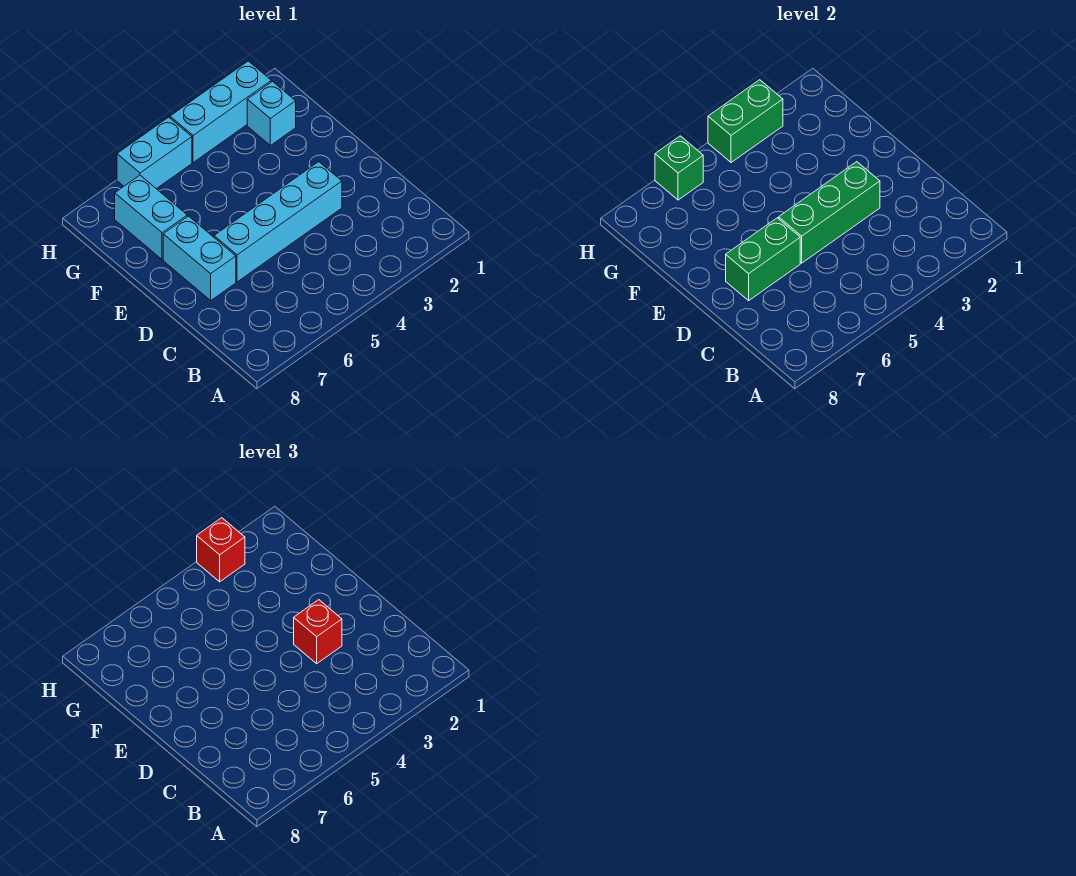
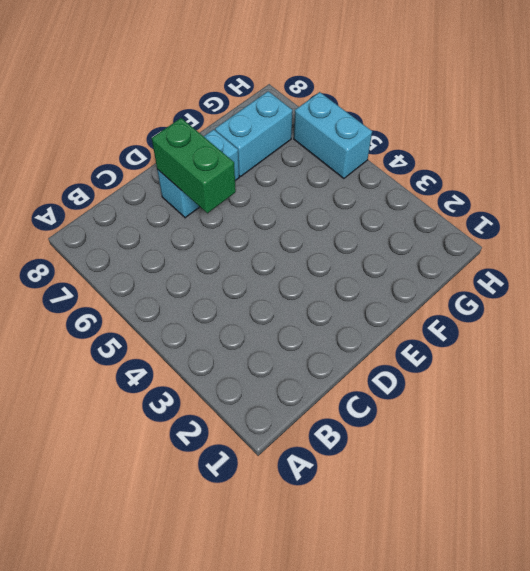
none -> cyan brick D3:D6 level 1
none -> cyan brick G2 level 1
none -> cyan brick H2:H4 level 1

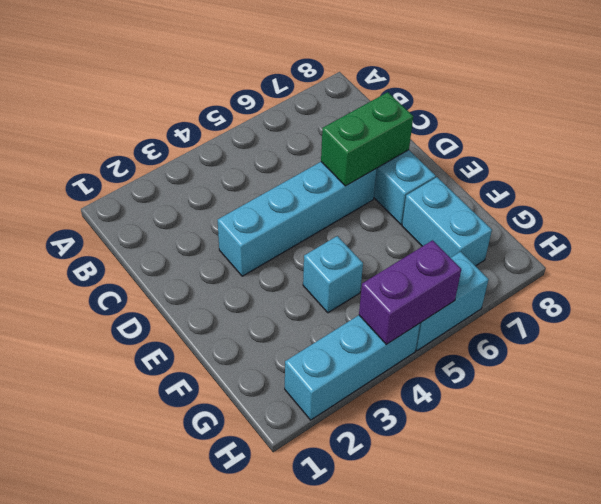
cyan brick F4 level 1 -> cyan brick G2 level 1
purple brick H4:H5 level 2 -> green brick H3:H4 level 2
none -> green brick D3:D5 level 2
none -> green brick H6 level 2
none -> red brick D3 level 3

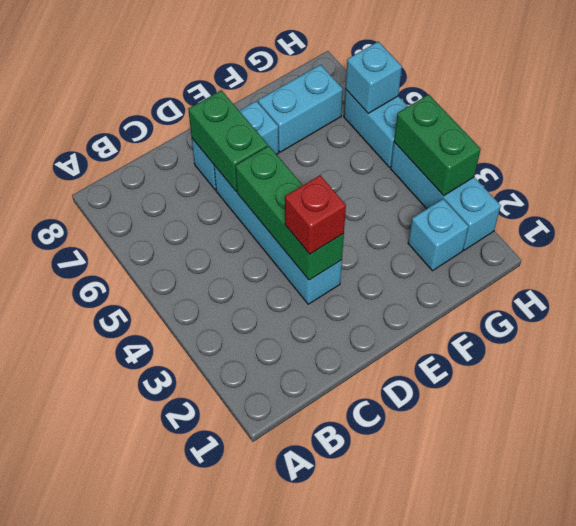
cyan brick H6 level 2 -> green brick H6 level 2
none -> red brick H3 level 3

